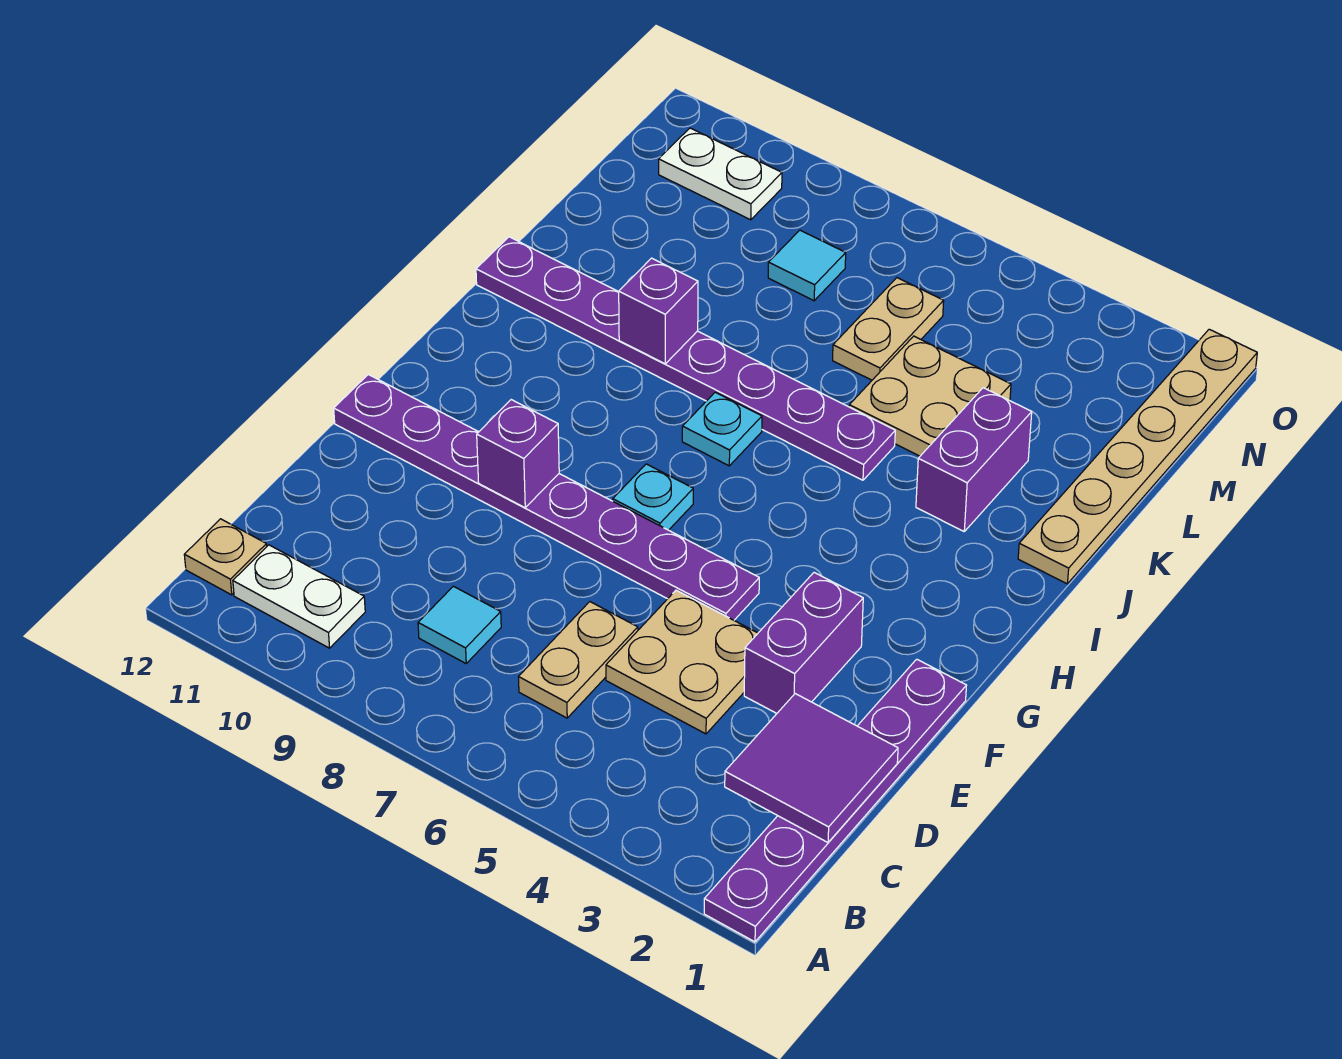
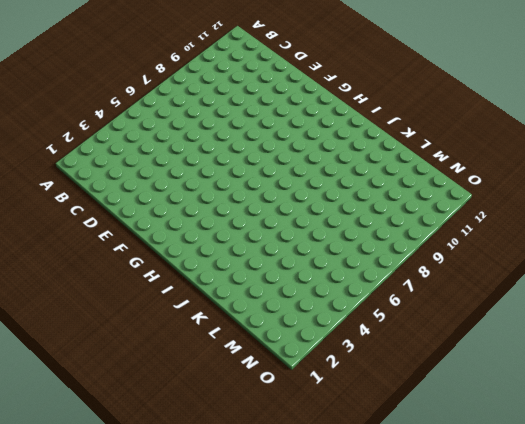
none -> purple plate A1:F1 level 1
none -> white plate B10:B11 level 1
none -> tan plate B12 level 1

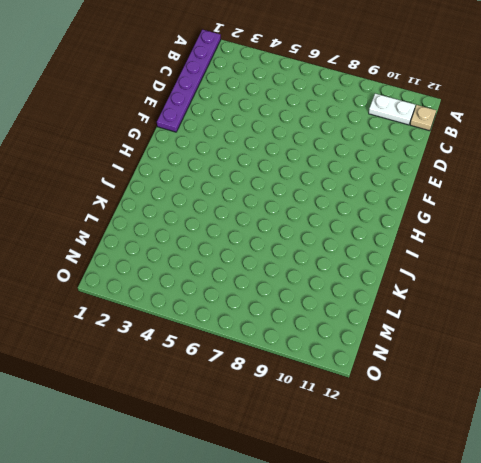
none -> tan plate C6:D6 level 1
none -> cyan tile C8 level 1
none -> tan plate D4:E5 level 1

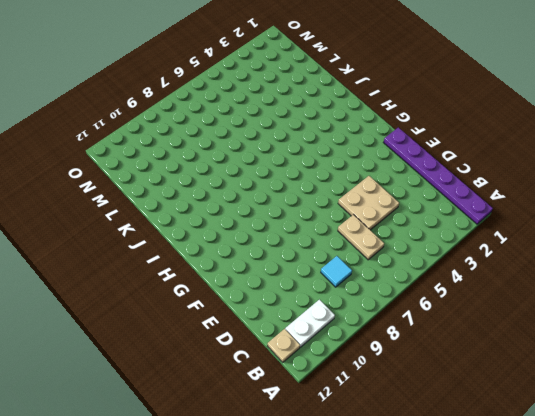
none -> purple brick E3:F3 level 1
none -> purple plate F5:F12 level 1
none -> cyan plate G7 level 1

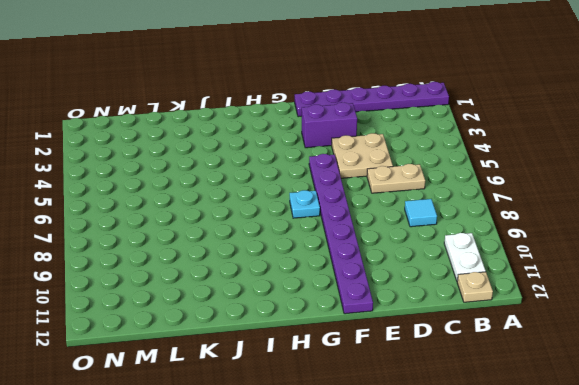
none -> cyan plate I7 level 1
none -> tan plate J1:O1 level 1
none -> purple brick J3:K3 level 1

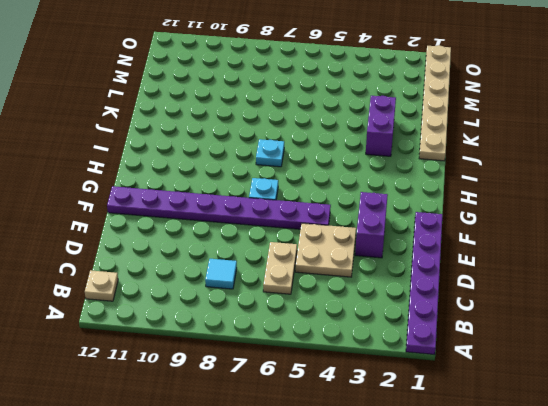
none -> white plate B10:B11 level 1
none -> purple plate J5:J12 level 1
none -> tan plate K4:L5 level 1

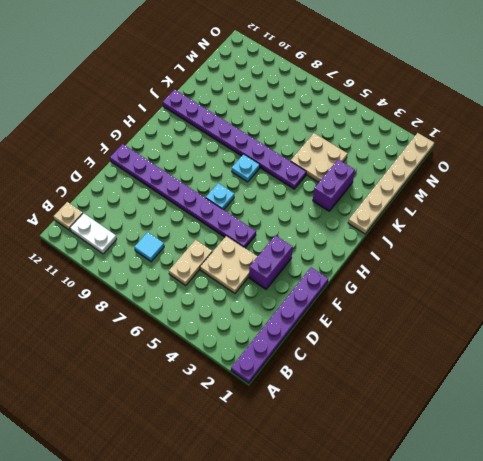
none -> tan plate L6:M6 level 1
none -> cyan tile M8 level 1
none -> white plate N10:N11 level 1

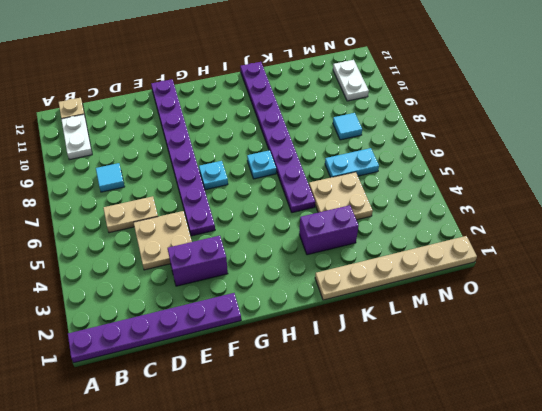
cyan plate L6:M6 level 1 -> tan plate L6:M6 level 1
none -> purple tile C1:D2 level 2
none -> purple brick F9 level 2
none -> purple brick J9 level 2

